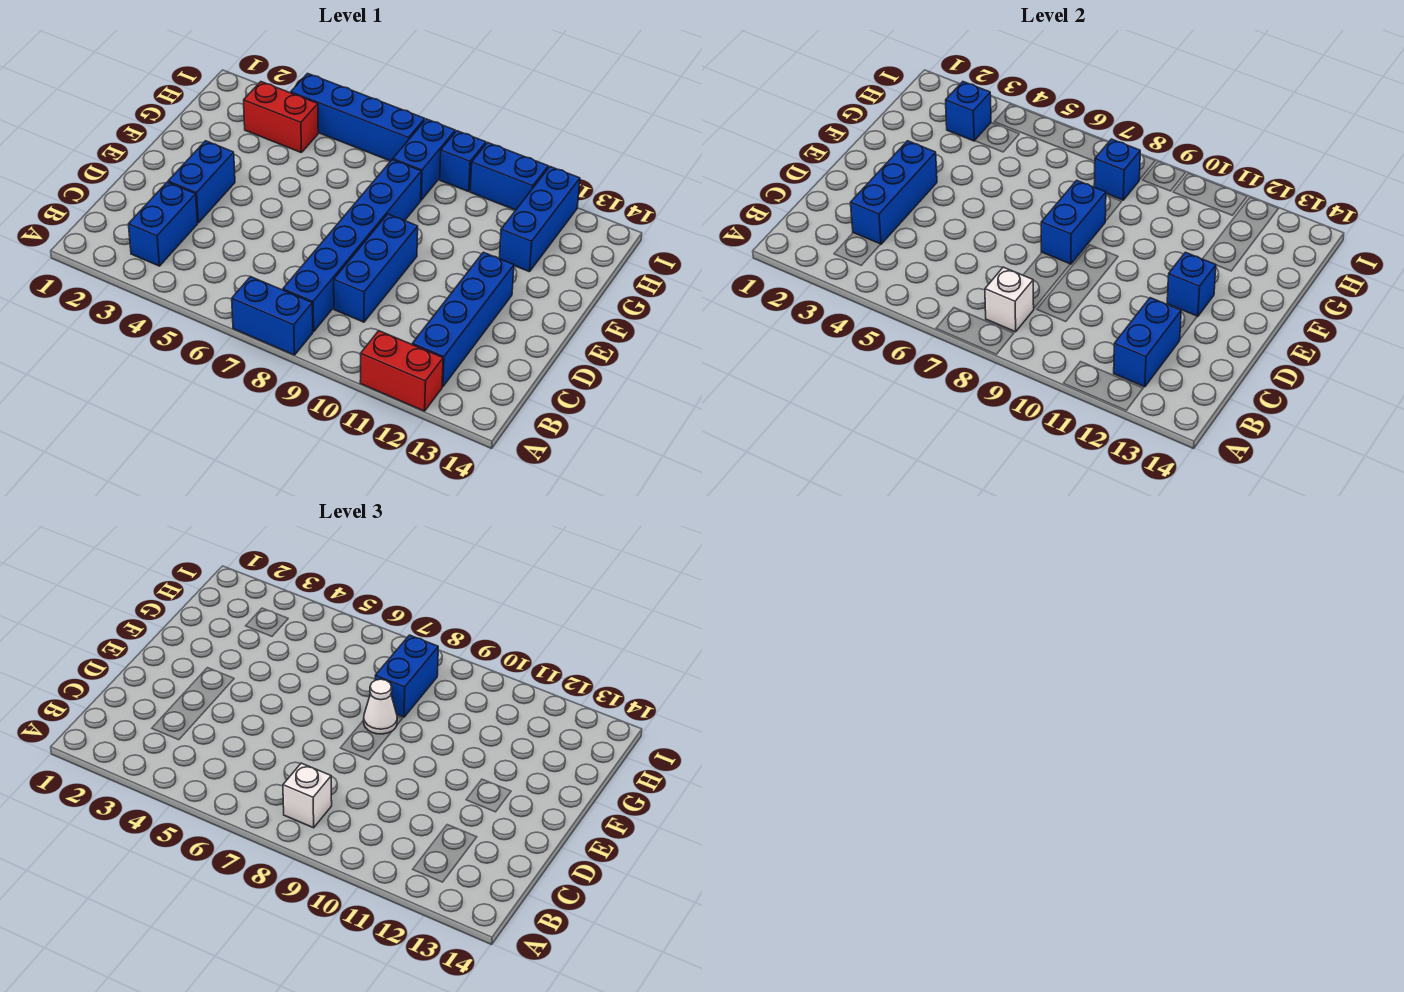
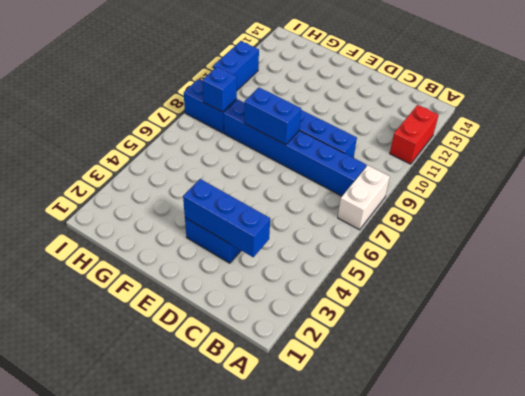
white brick A7:A8 level 1 -> blue brick A7:A8 level 1
none -> blue brick B3:C3 level 1
none -> blue brick B12:E12 level 1
none -> blue brick G12:I12 level 1

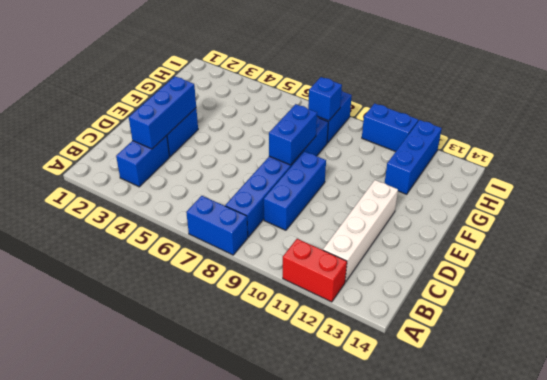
white brick B12:E12 level 1 -> blue brick B12:E12 level 1
none -> red brick H3:H4 level 1
none -> blue brick I4:I7 level 1
none -> blue brick I9 level 1

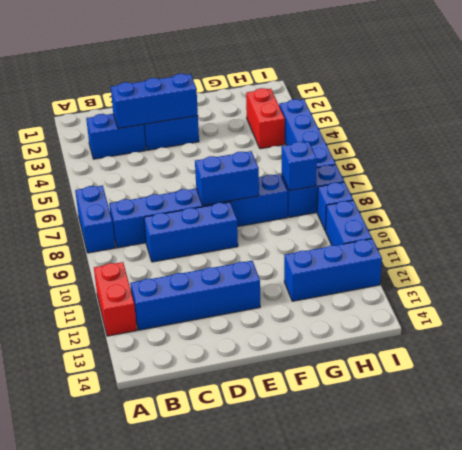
none -> white brick B8 level 2
none -> blue brick B12:C12 level 2
none -> blue brick E12 level 2

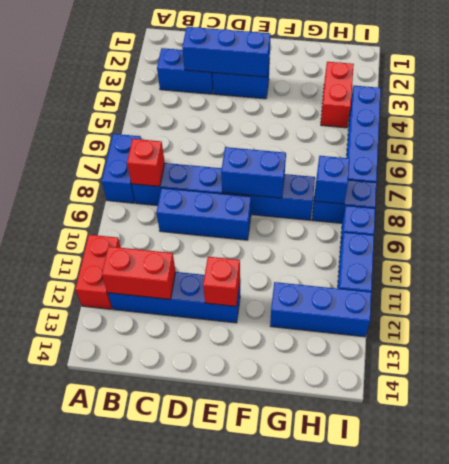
red brick B8 level 2 -> white brick B8 level 2
red brick B12:C12 level 2 -> blue brick B12:C12 level 2
red brick E12 level 2 -> blue brick E12 level 2
none -> blue brick H3 level 2
none -> white brick B8 level 3
none -> white cone F8 level 3

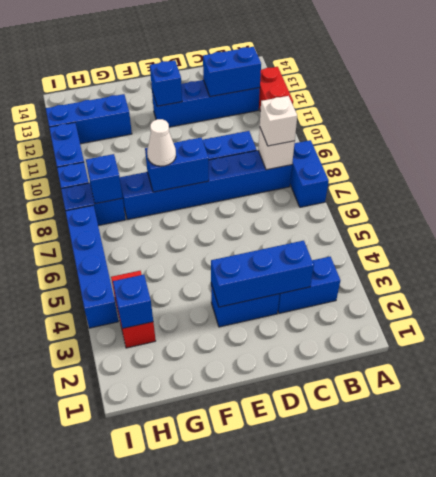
none -> blue brick G8:H8 level 3

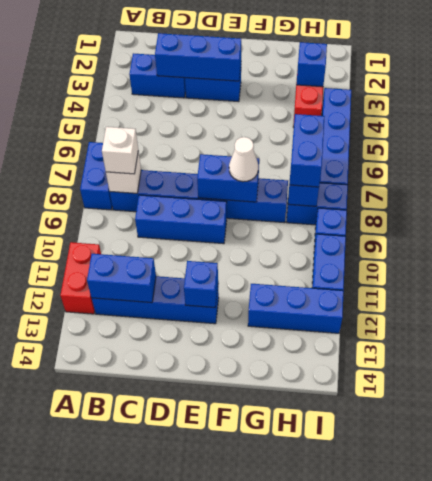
blue brick H7:H8 level 3 -> blue brick G8:H8 level 3

